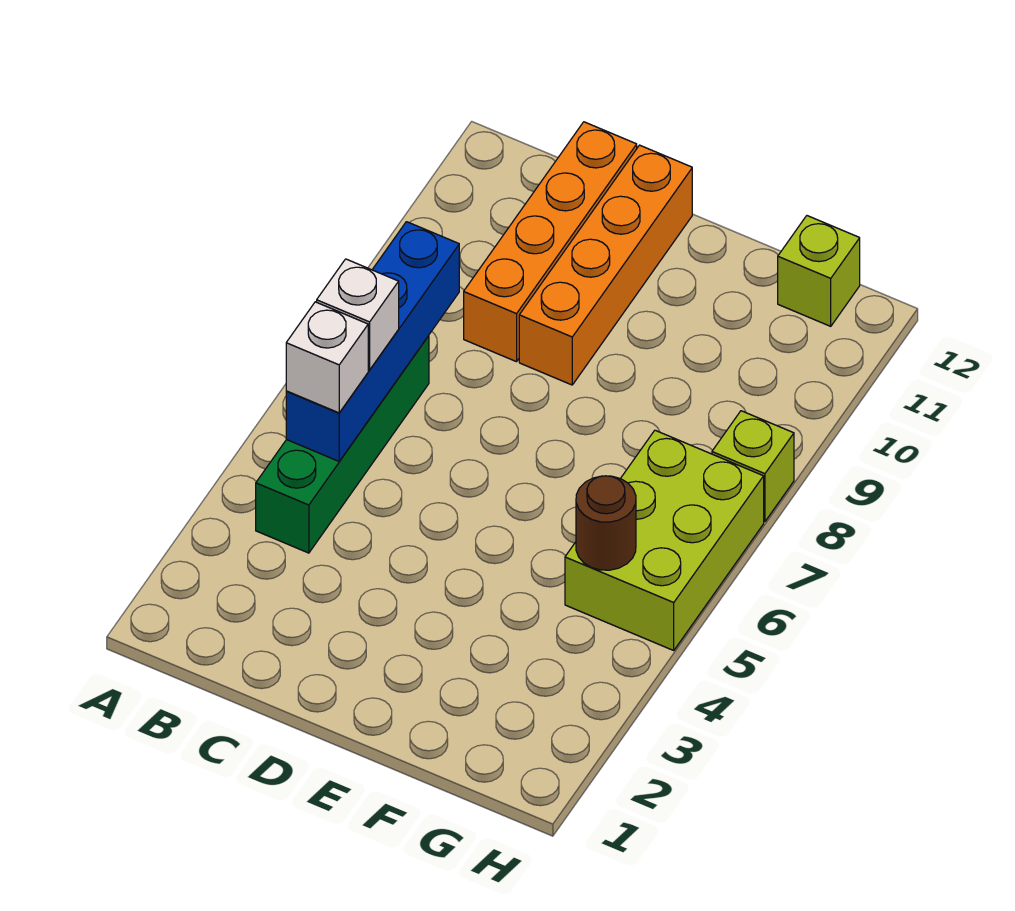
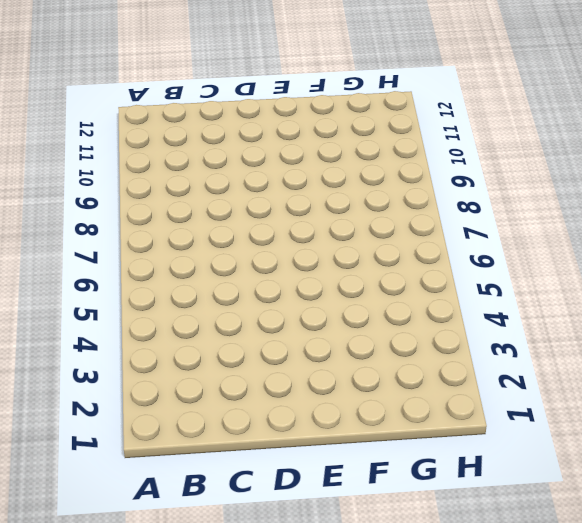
none -> green brick B4:B7 level 1
none -> orange brick C9:C12 level 1

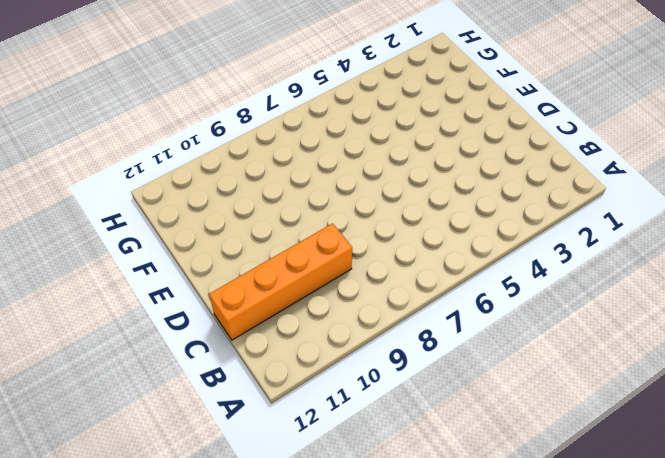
none -> green brick B4:B7 level 1
none -> orange brick D9:D12 level 1

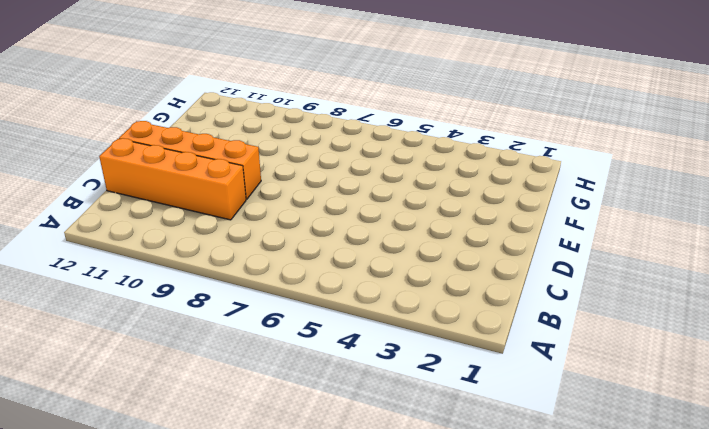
none -> green brick B4:B7 level 1
none -> lime brick G5:H7 level 1

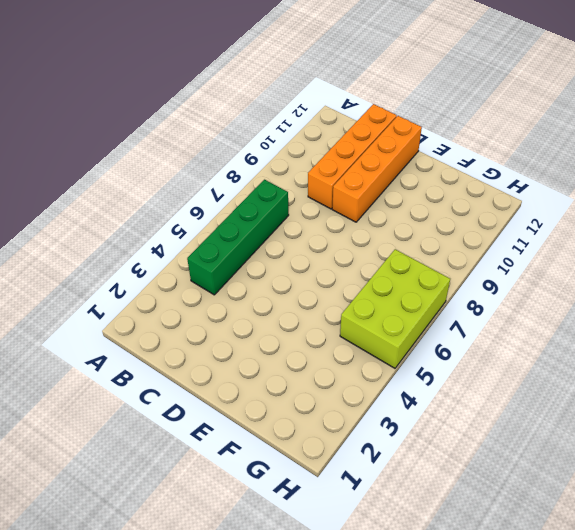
none -> lime brick G12 level 1
none -> lime brick H8 level 1

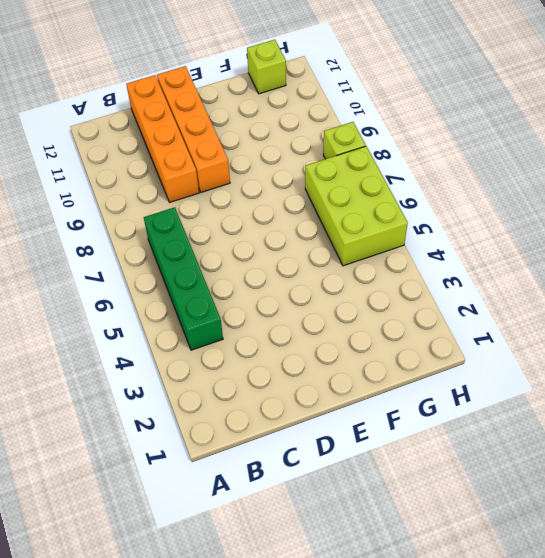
none -> blue brick B5:B8 level 2
none -> brown round brick G5 level 2

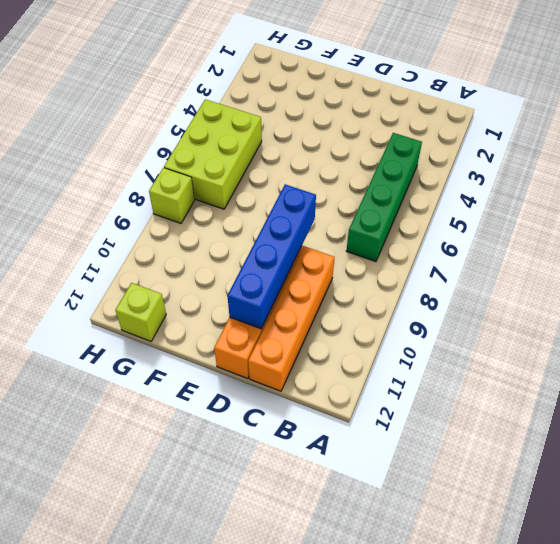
blue brick D8:D11 level 2 -> blue brick B5:B8 level 2
none -> brown round brick G5 level 2
none -> white brick B5 level 3

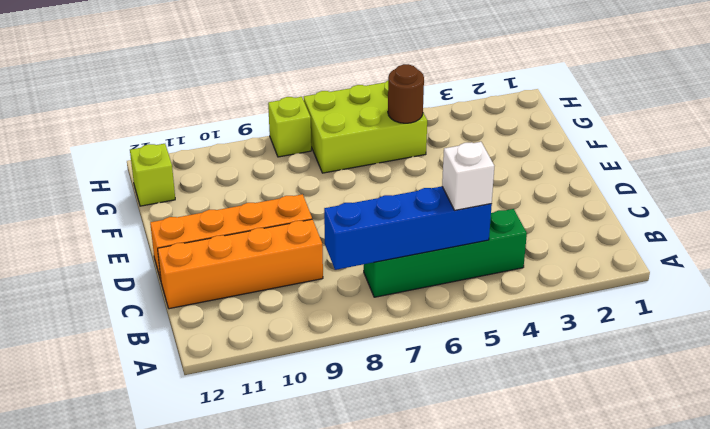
none -> white brick B6 level 3

